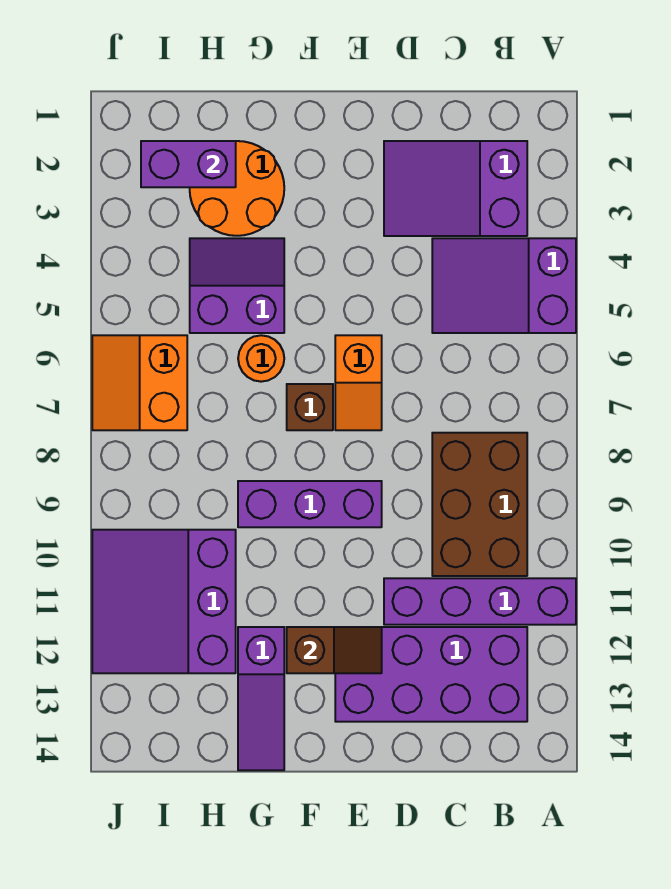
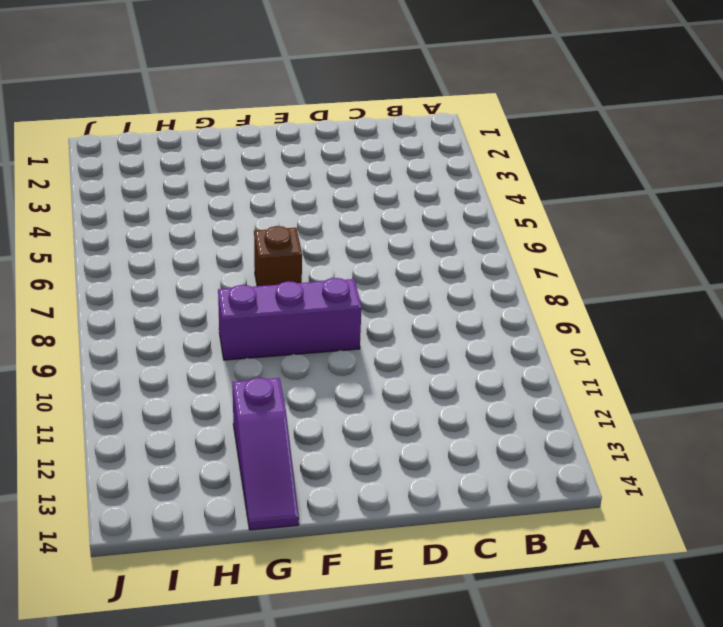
none -> purple slope A4:C5 level 1 top A
none -> purple brick A11:D11 level 1
none -> purple slope B2:D3 level 1 top B

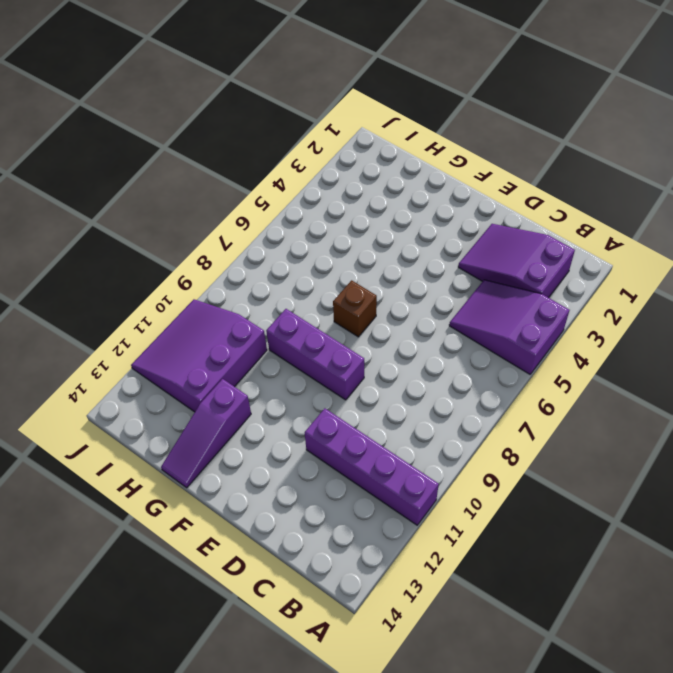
none -> brown brick B8:C10 level 1
none -> purple brick B12:E13 level 1
none -> orange slope E6:E7 level 1 top 6

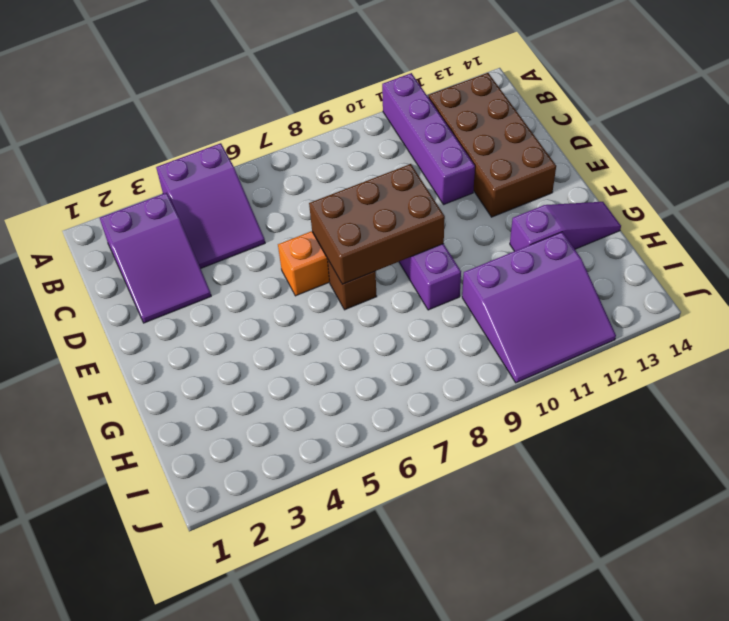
brown brick B12:E13 level 1 -> purple brick B12:E13 level 1
brown brick E7:F9 level 2 -> brown brick B8:C10 level 1
none -> orange round brick G2:H3 level 1
none -> purple slope G4:H5 level 1 top 5
none -> orange round brick G6 level 1

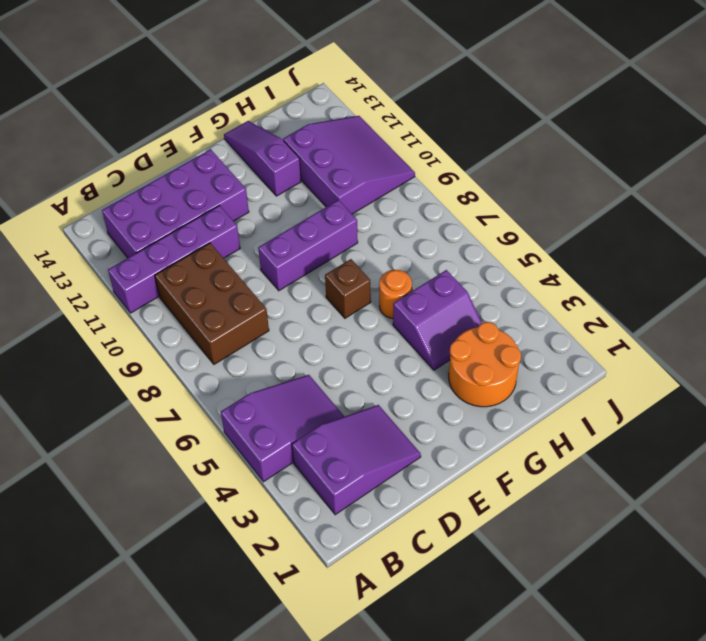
none -> orange slope E6:E7 level 1 top 6
none -> orange slope I6:J7 level 1 top I
none -> brown slope E12:F12 level 2 top F

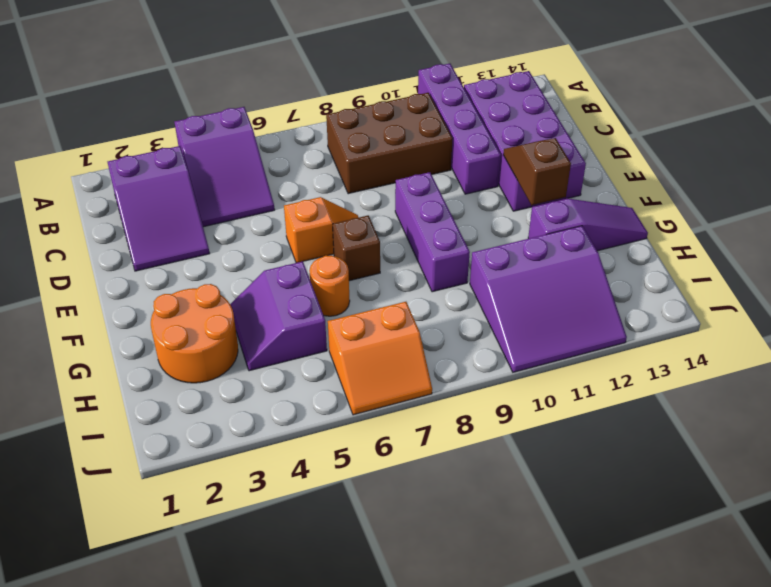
none -> purple brick H2:I2 level 2

